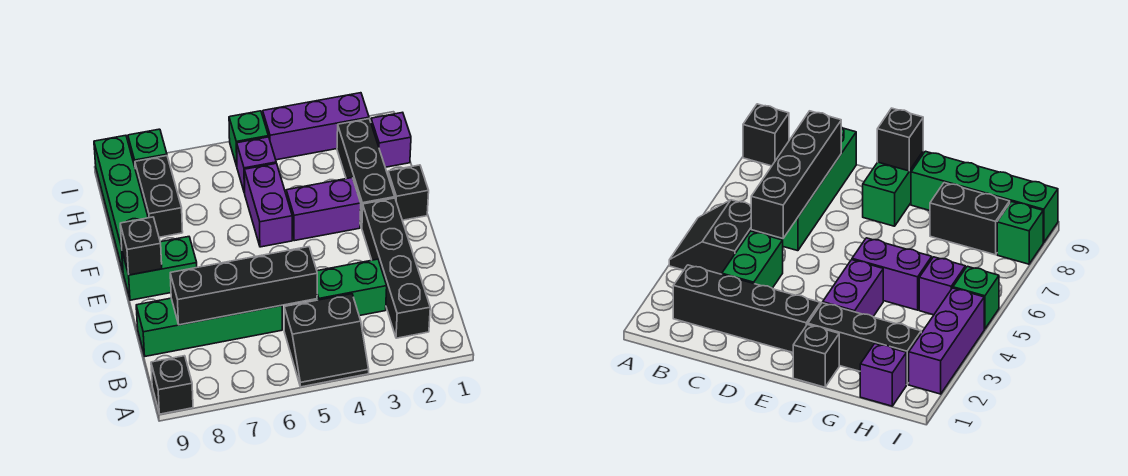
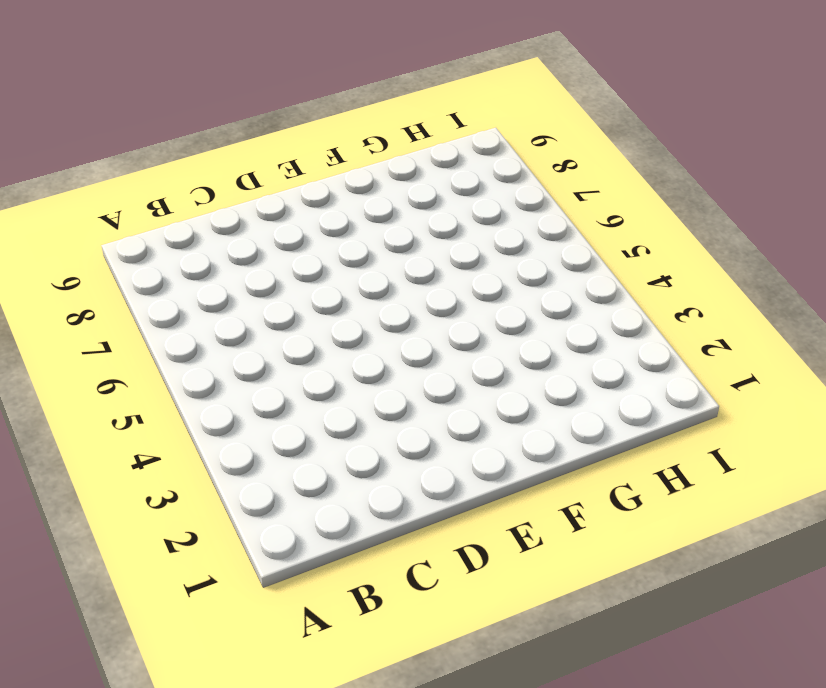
none -> black slope A4:B5 level 1 top B
none -> black brick A9 level 1
none -> black brick B2:E2 level 1

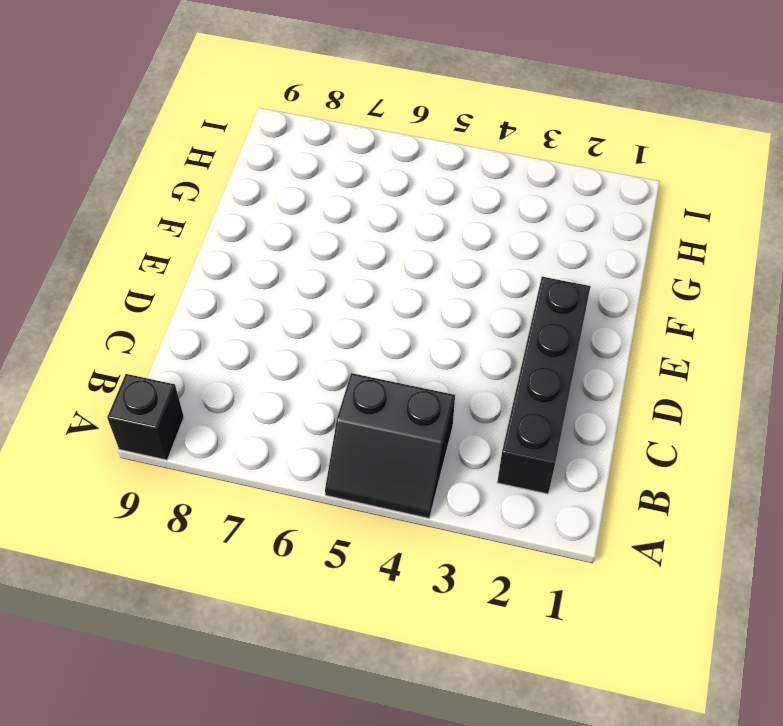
none -> green brick C3:C4 level 1
none -> green brick C6:C9 level 1
none -> green brick E8:E9 level 1

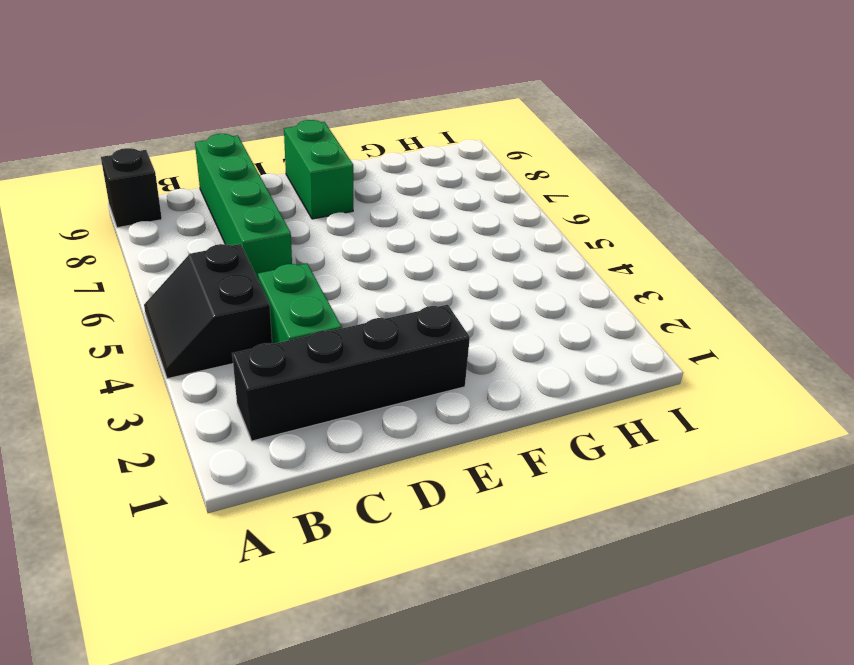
none -> black brick F1 level 1
none -> black brick F2:H2 level 1
none -> purple brick F3:F4 level 1

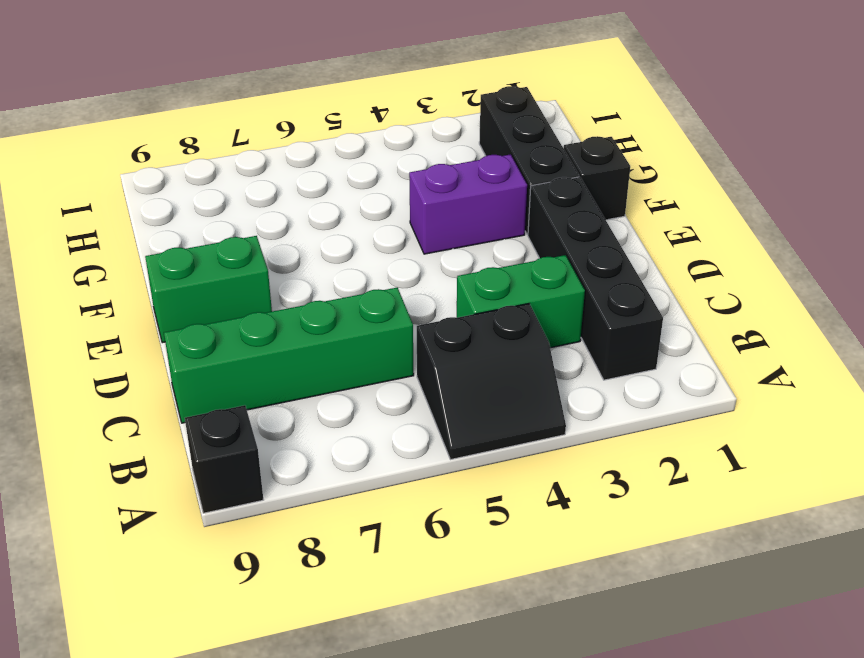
none -> purple brick F5:G5 level 1
none -> green brick F9:I9 level 1
none -> black brick G8:H8 level 1

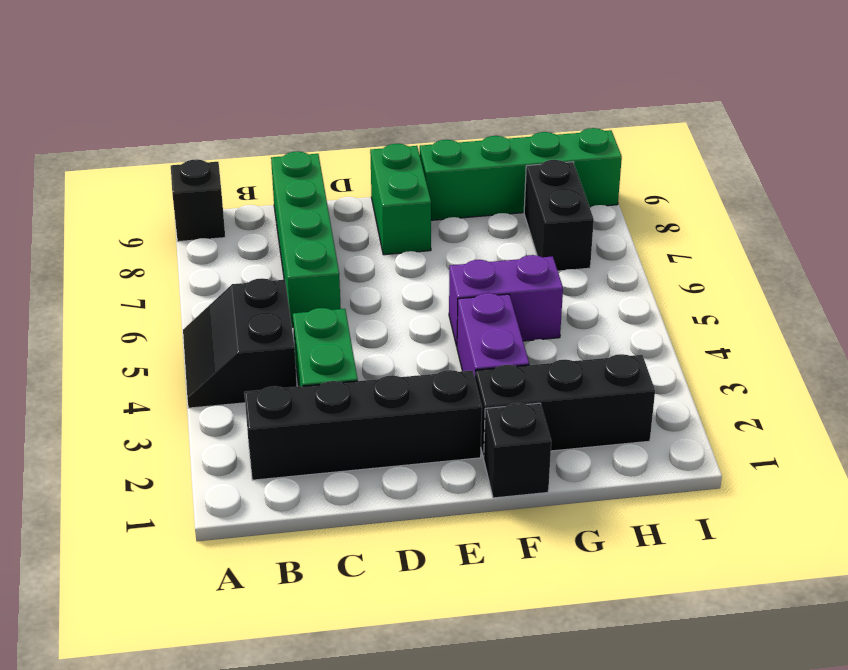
black brick H7:H8 level 1 -> black brick G8:H8 level 1
none -> purple brick H1 level 1
none -> purple brick H5 level 1
none -> purple brick I2:I4 level 1

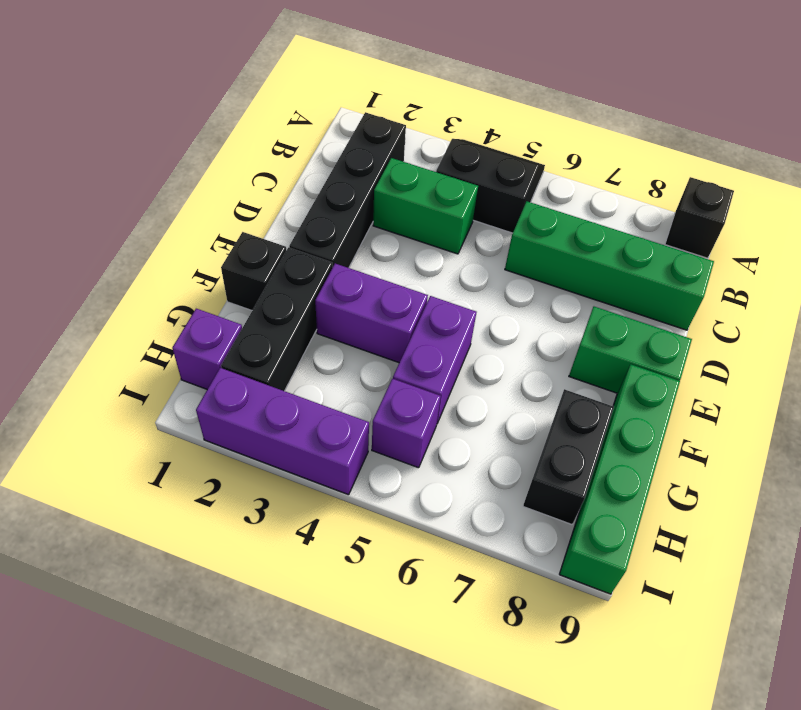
none -> green brick I5 level 1
none -> green brick I8 level 1
none -> black brick C5:C8 level 2

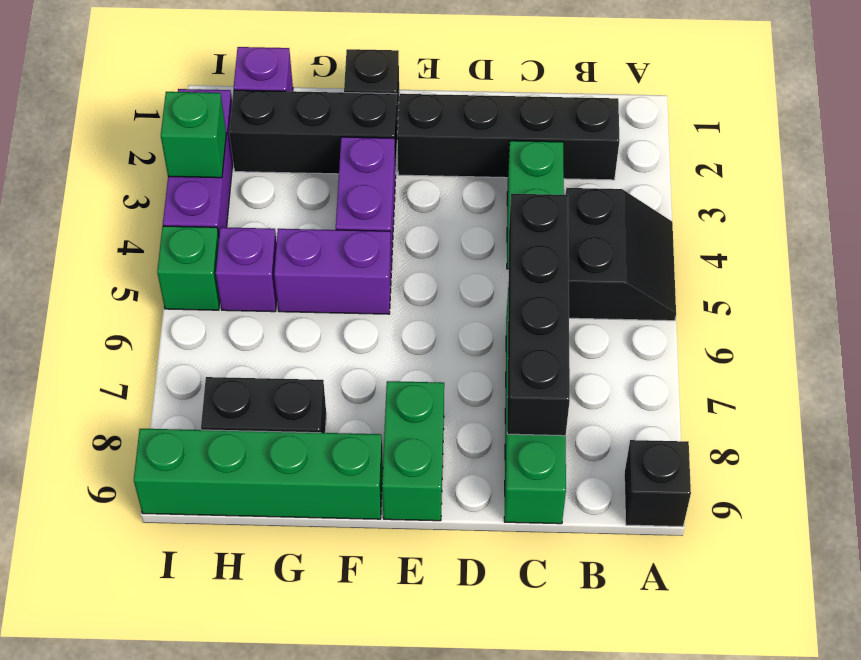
green brick I3 level 2 -> green brick I8 level 1
none -> black brick E9 level 2

